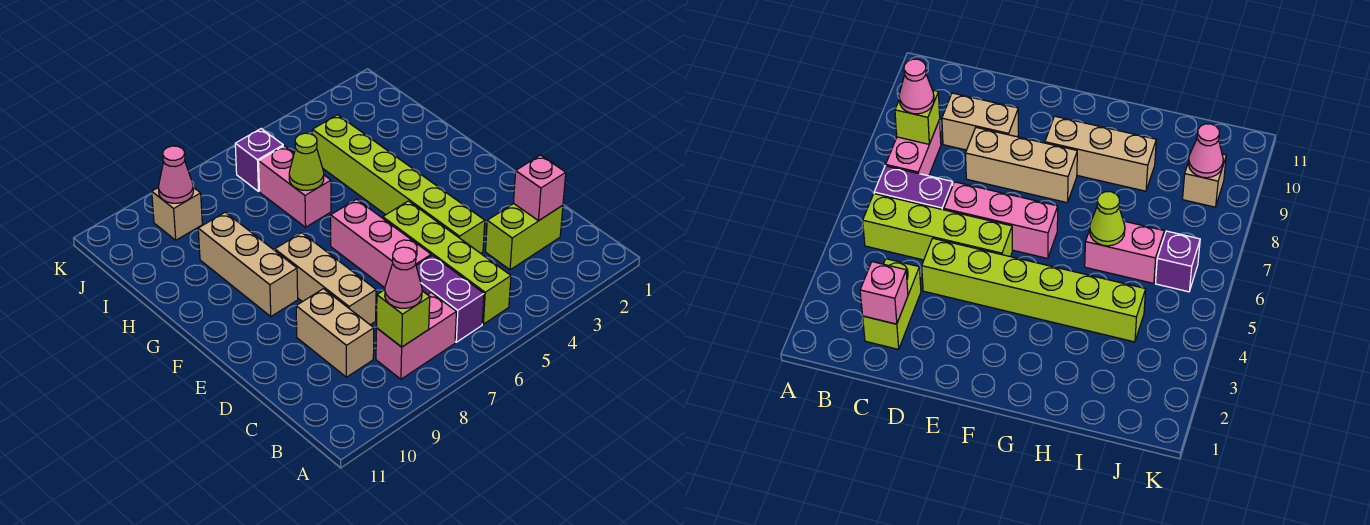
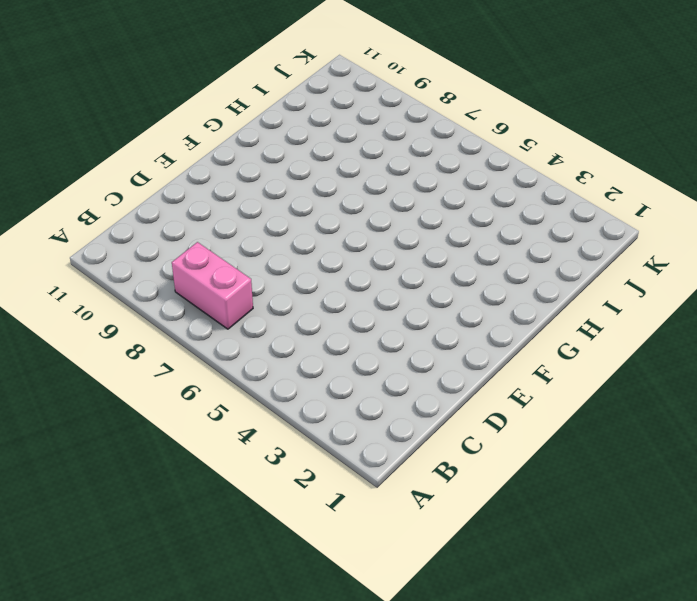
none -> lime brick B5:E5 level 1
none -> purple brick B6:C6 level 1
none -> lime brick C2:C3 level 1

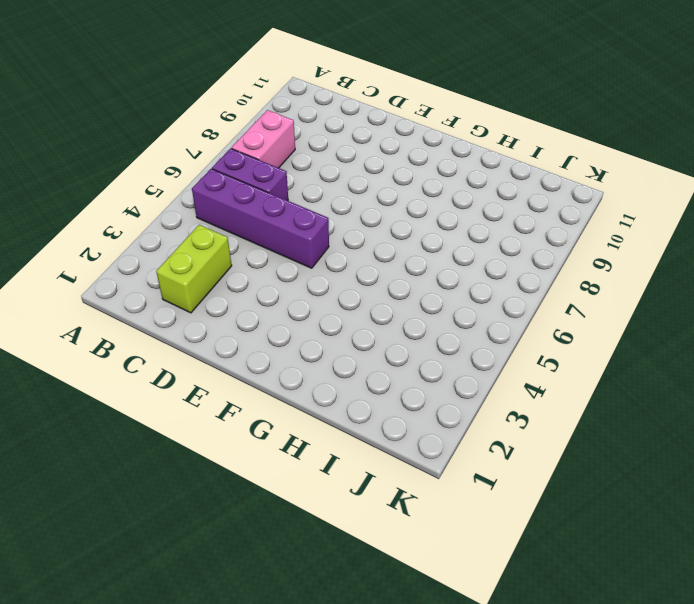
purple brick B5:E5 level 1 -> lime brick B5:E5 level 1
none -> tan brick C9:D9 level 1
none -> lime brick D4:I4 level 1
none -> pink brick D6:F6 level 1

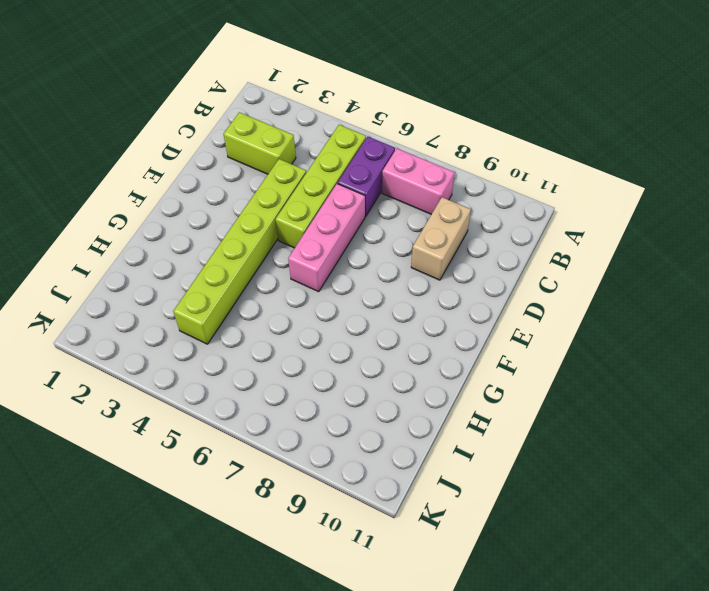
none -> tan brick D8:F8 level 1
none -> tan brick F9:H9 level 1
none -> pink brick H6:I6 level 1

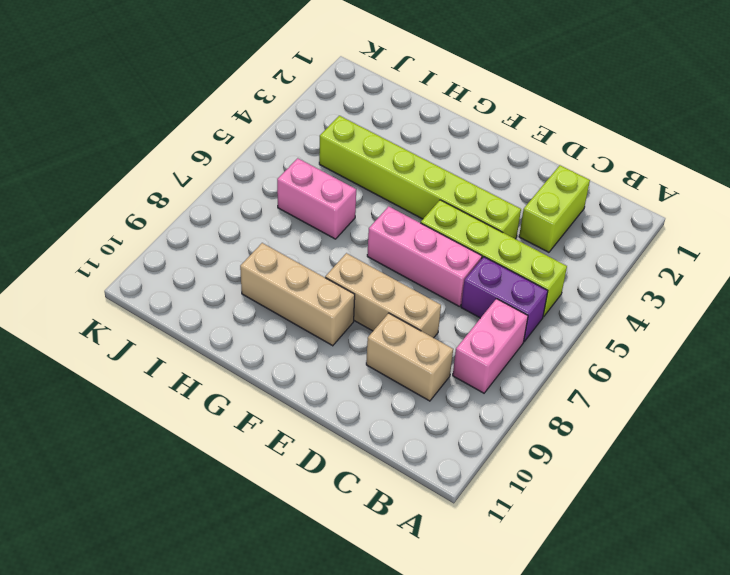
none -> purple brick J6 level 1
none -> tan brick J9 level 1
none -> lime brick B8 level 2

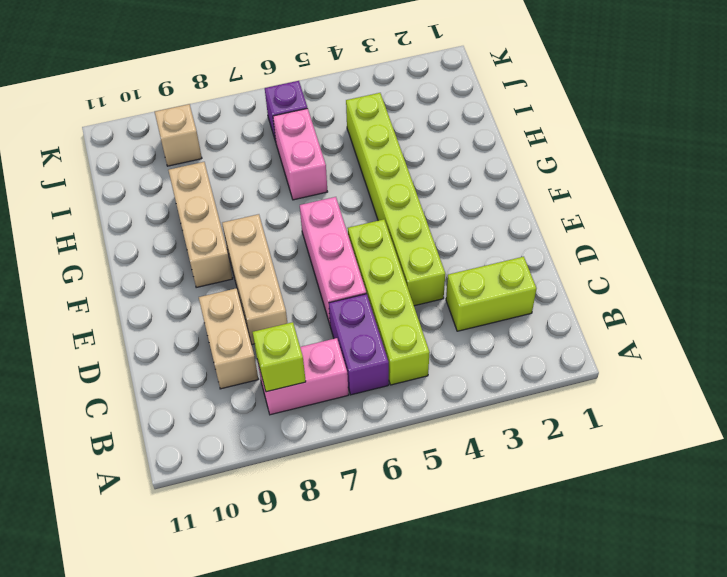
none -> pink brick C2 level 2
none -> lime cone H6 level 2
none -> pink cone J9 level 2

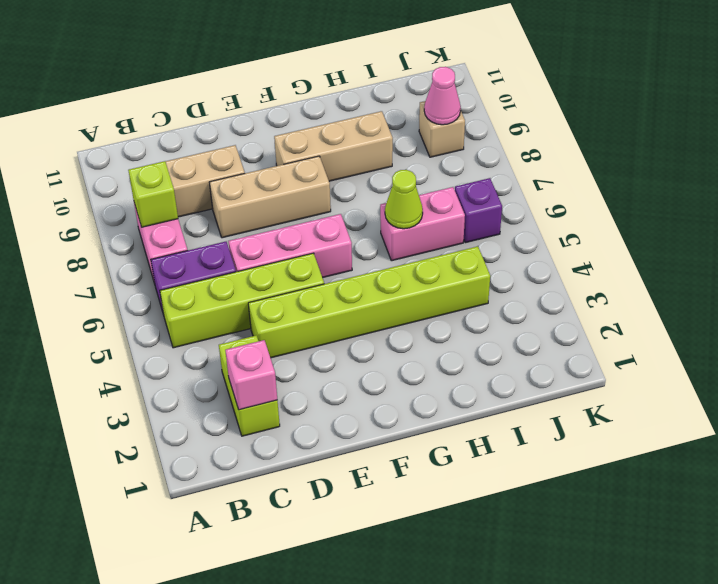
none -> pink cone B8 level 3

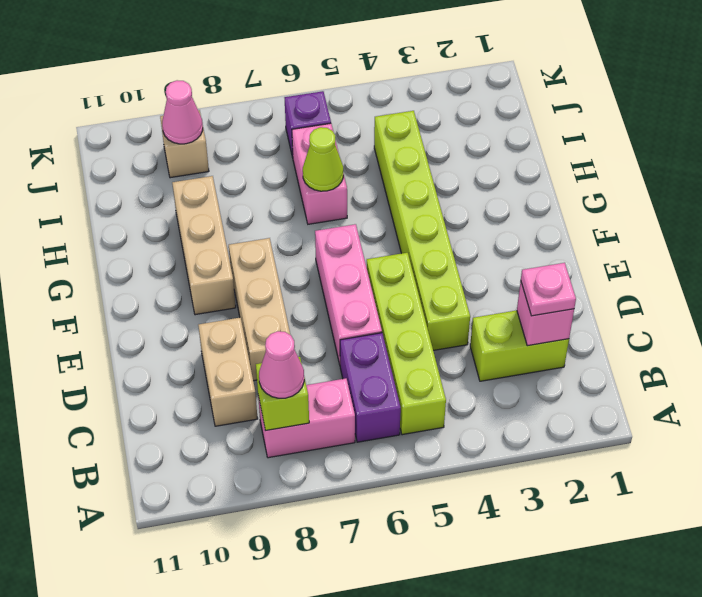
pink plate C2 level 3 -> none

